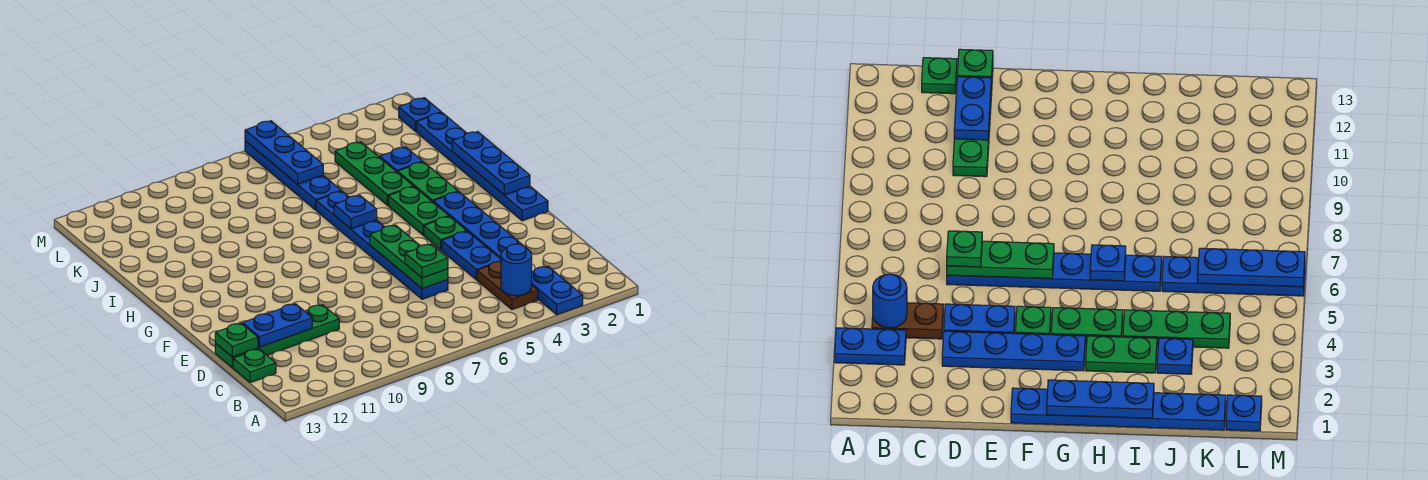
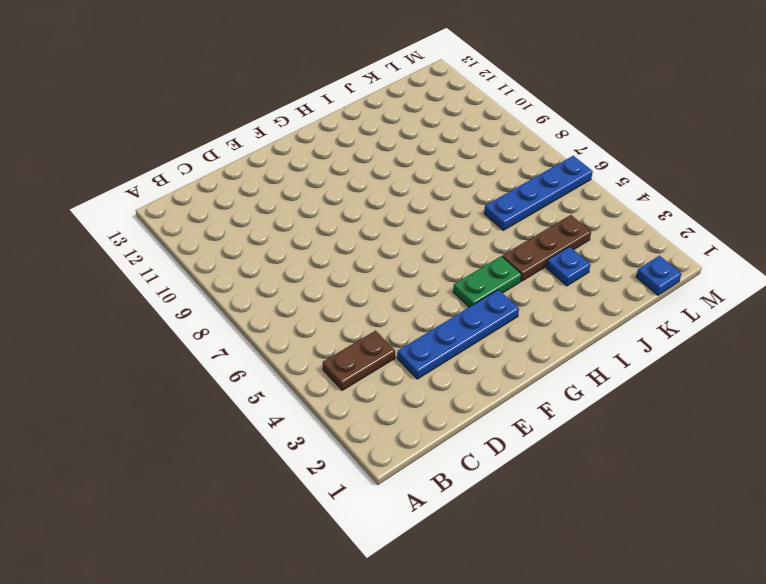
brown plate I4:K4 level 1 -> green plate I4:K4 level 1
none -> blue plate A3:B3 level 1
none -> green plate C13 level 1
none -> blue plate D4:E4 level 1

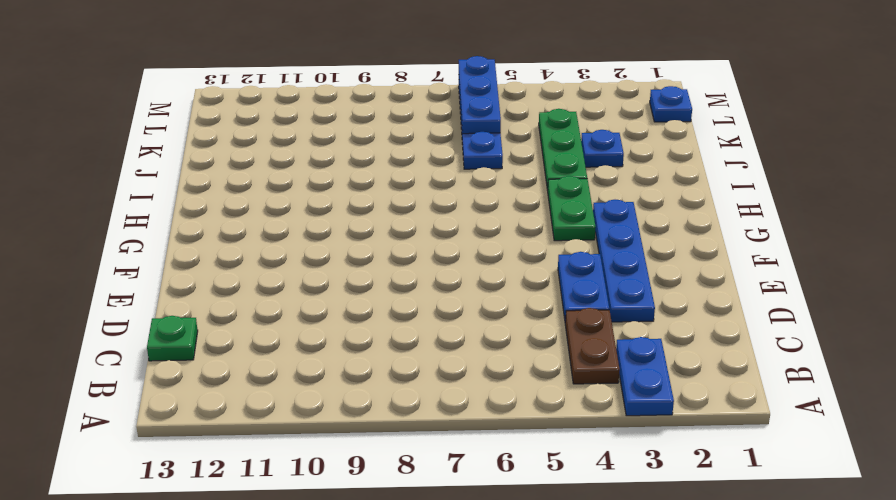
none -> blue plate D6:I6 level 1
none -> green plate D10:D13 level 1
none -> blue plate F1:K1 level 1

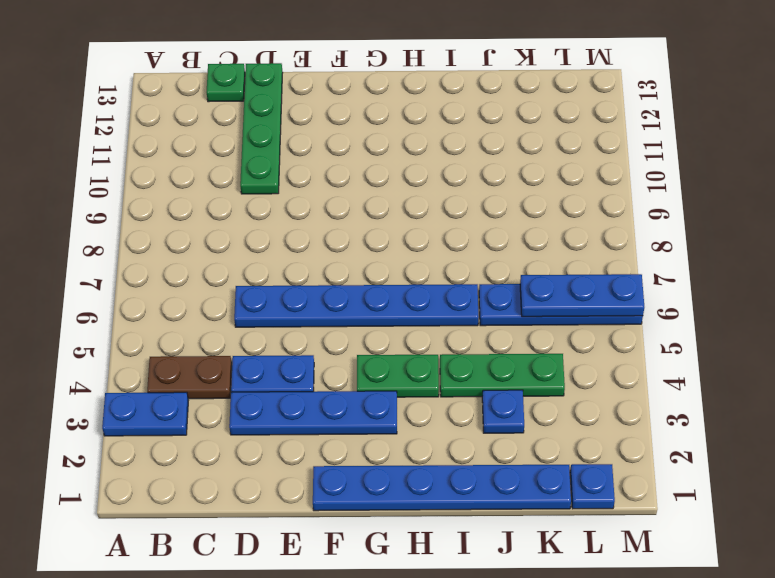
none -> green plate F4 level 1
none -> green plate H3:I3 level 1
none -> blue round brick B4 level 2

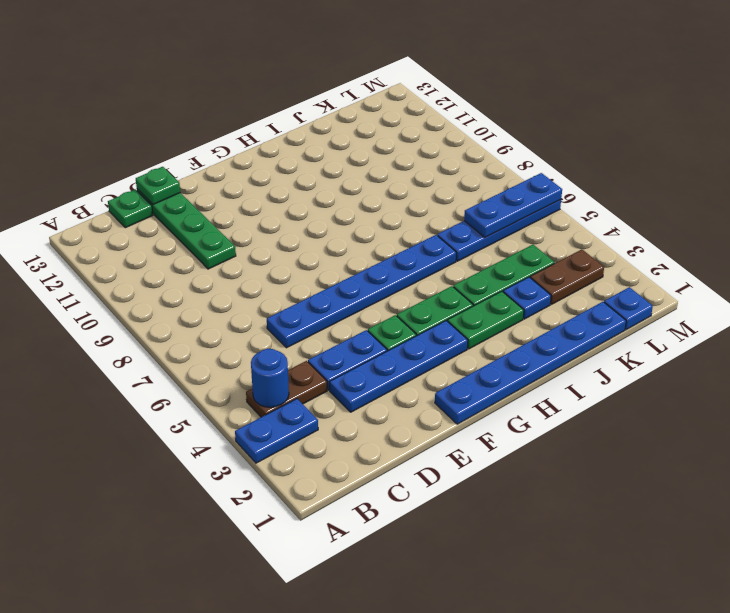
brown plate K3:L3 level 1 -> none
none -> green plate D6:F6 level 2
none -> blue plate D11:D12 level 2
none -> blue plate G1:I1 level 2

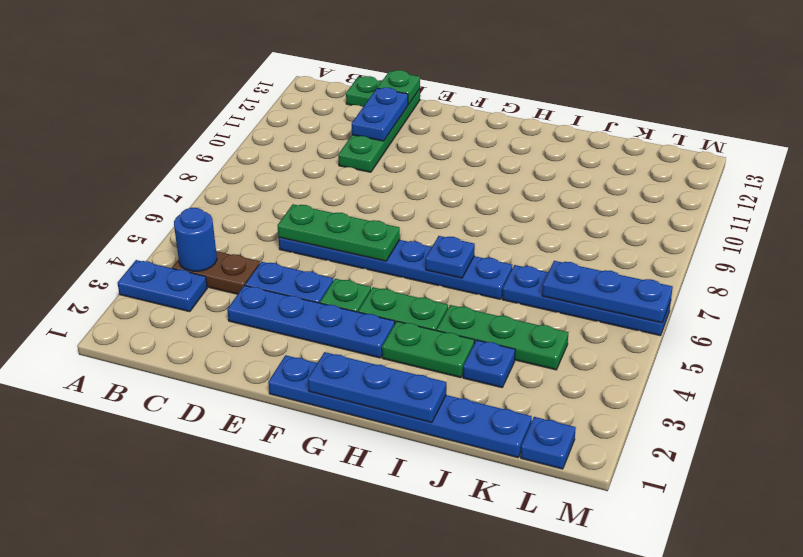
none -> green plate D6 level 3

